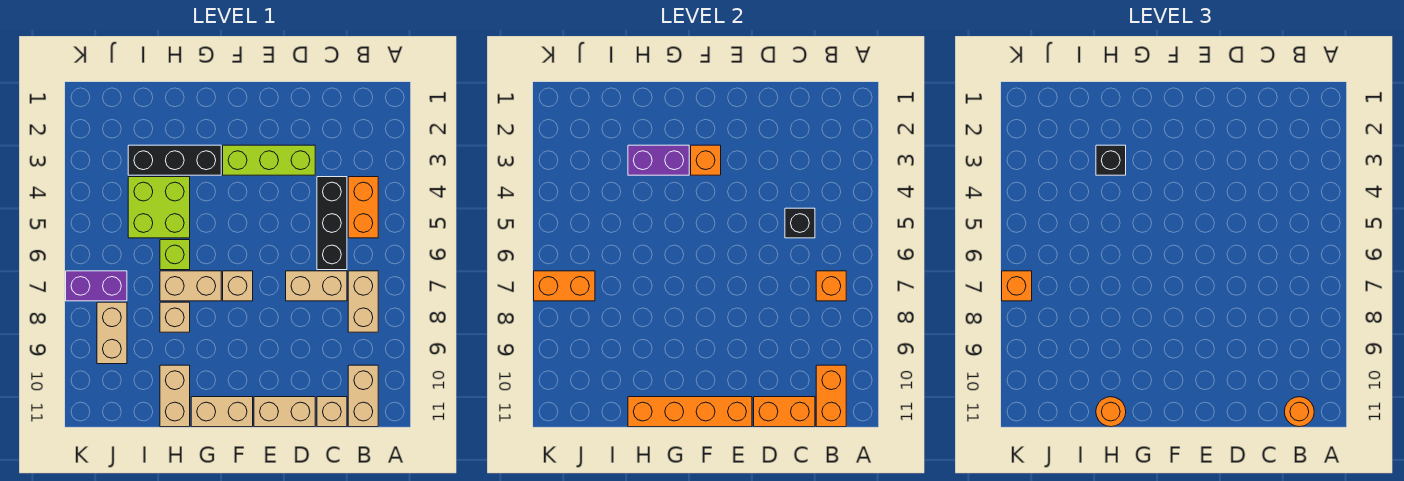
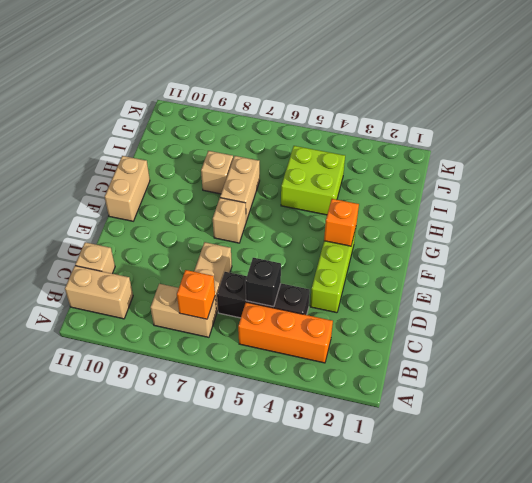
orange brick B3:B5 level 1 -> orange brick B4:B5 level 1
none -> tan brick D11:E11 level 1
none -> black brick G3:I3 level 1
none -> lime brick H6 level 1
none -> tan brick H10:H11 level 1

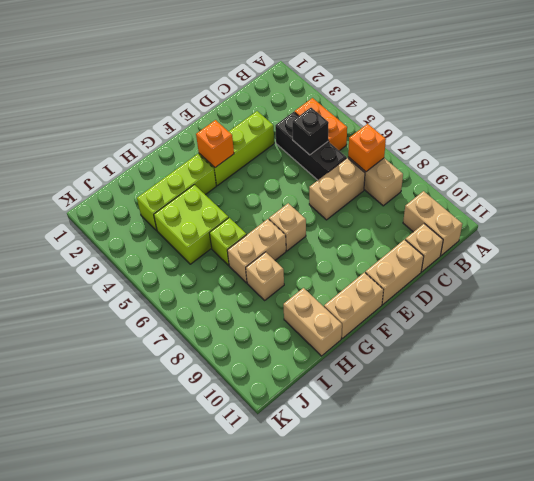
lime brick G3:I3 level 1 -> black brick G3:I3 level 1
none -> purple brick J7:K7 level 1
none -> tan brick J8:J9 level 1
none -> orange brick B10:B11 level 2
none -> orange brick C11:D11 level 2

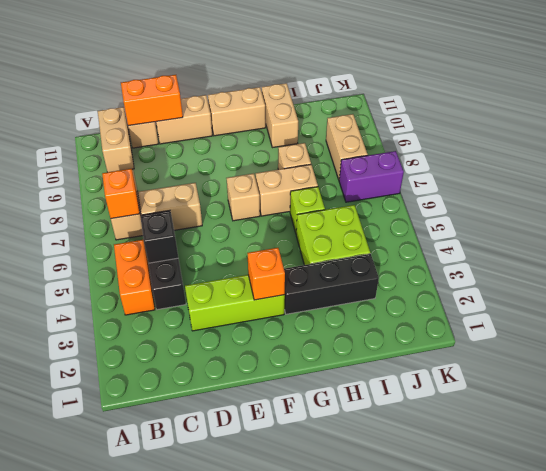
none -> orange brick B10:B11 level 2
none -> orange brick E11:H11 level 2
none -> purple brick G3:H3 level 2
none -> orange brick J7:K7 level 2

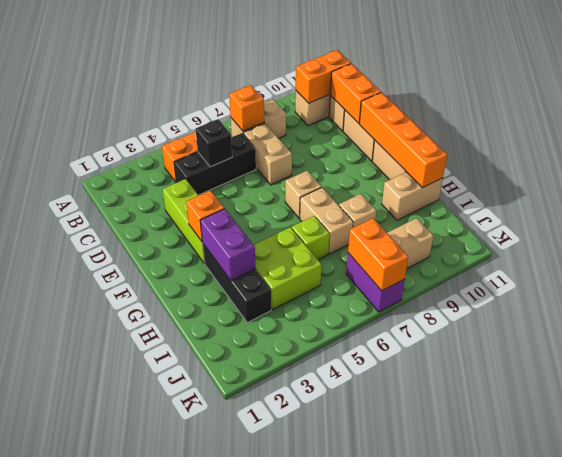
none -> orange round brick B11 level 3
none -> black brick H3 level 3
none -> orange round brick H11 level 3
none -> orange brick K7 level 3

